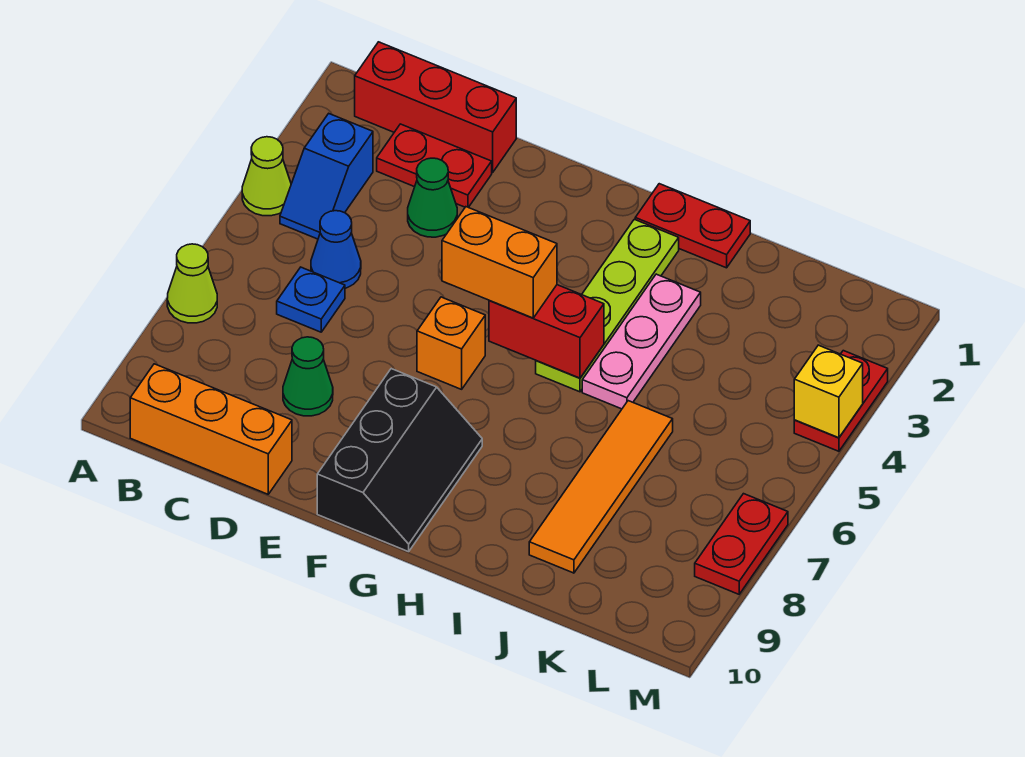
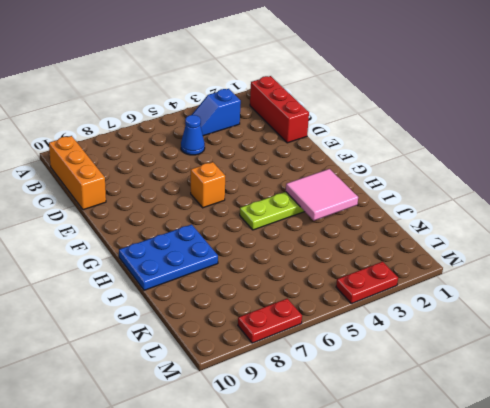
pink tile H2:I3 level 2 -> none
blue plate H8:I10 level 1 -> none
none -> lime cone A4 level 1
none -> lime cone A7 level 1
none -> red plate C2:D2 level 1

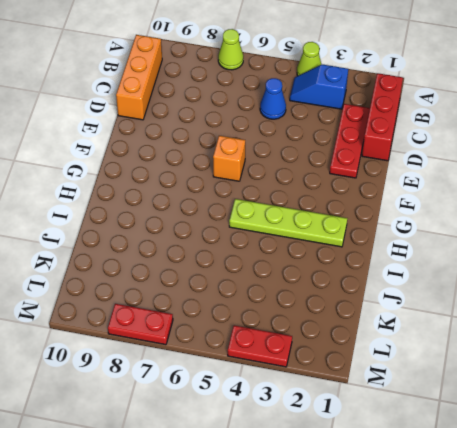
red plate C2:E2 level 1 -> red plate C2:D2 level 1
none -> blue plate C6 level 1
none -> green cone D3 level 1
none -> green cone D8 level 1

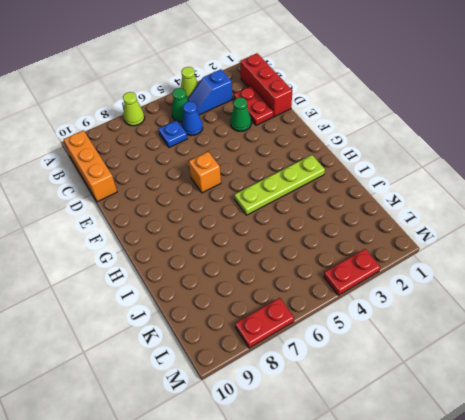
green cone B5 level 1 -> green cone D8 level 1
none -> black slope F8:G10 level 1 top F
none -> red plate H1:I1 level 1
none -> pink plate I3:I5 level 1

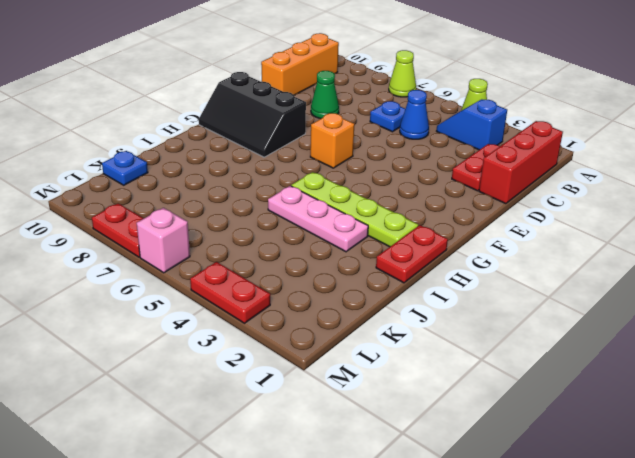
blue plate K10 level 1 -> none
pink brick M6 level 1 -> none
none -> green cone D3 level 1
none -> orange tile J6:J9 level 1
none -> red brick G5:H5 level 2

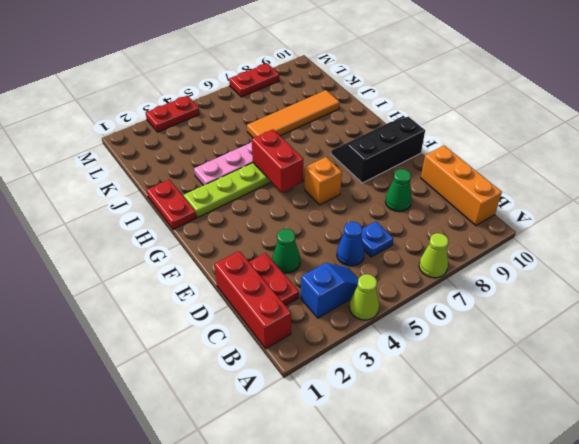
none -> yellow brick M4 level 2
none -> orange brick F5:G5 level 3

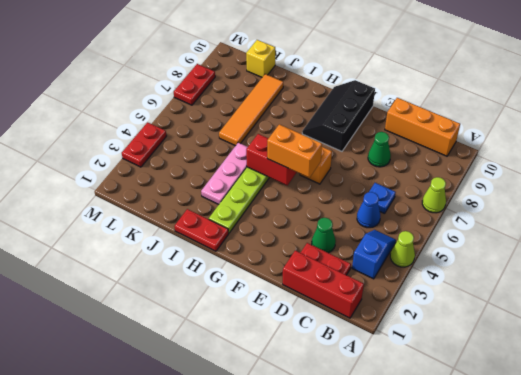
yellow brick K10 level 1 -> yellow brick M4 level 2

